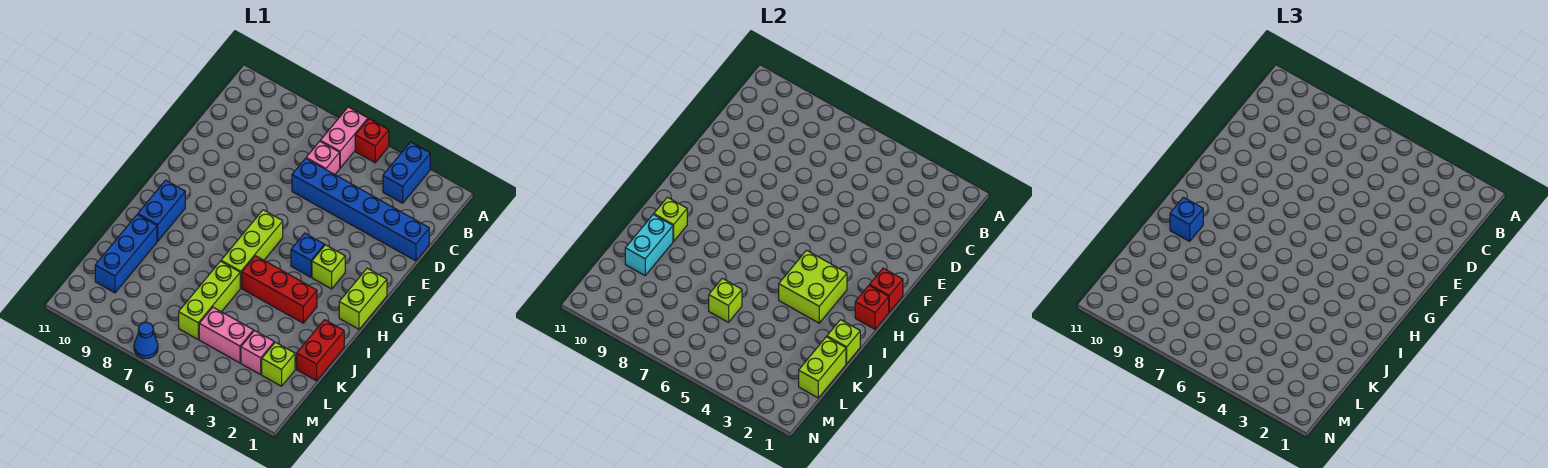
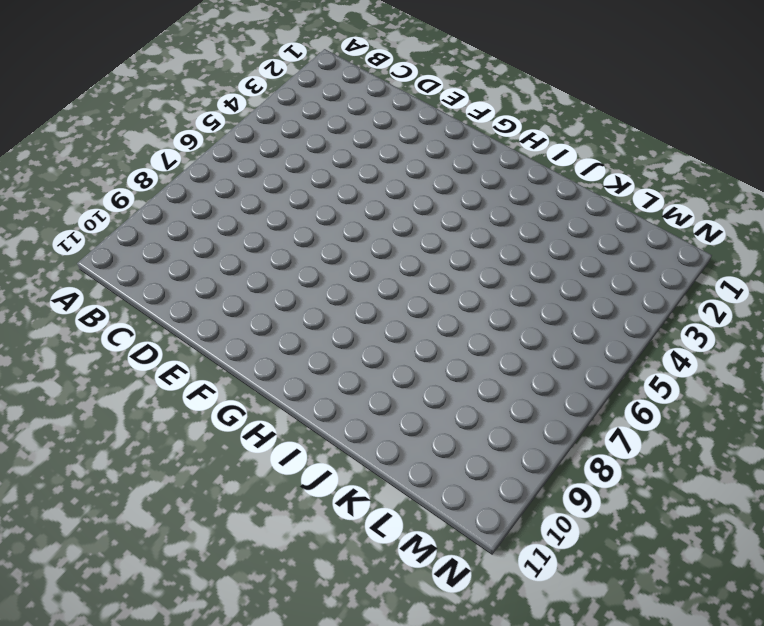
none -> blue brick A3:B3 level 1
none -> red brick A5 level 1
none -> pink brick A6:B6 level 1

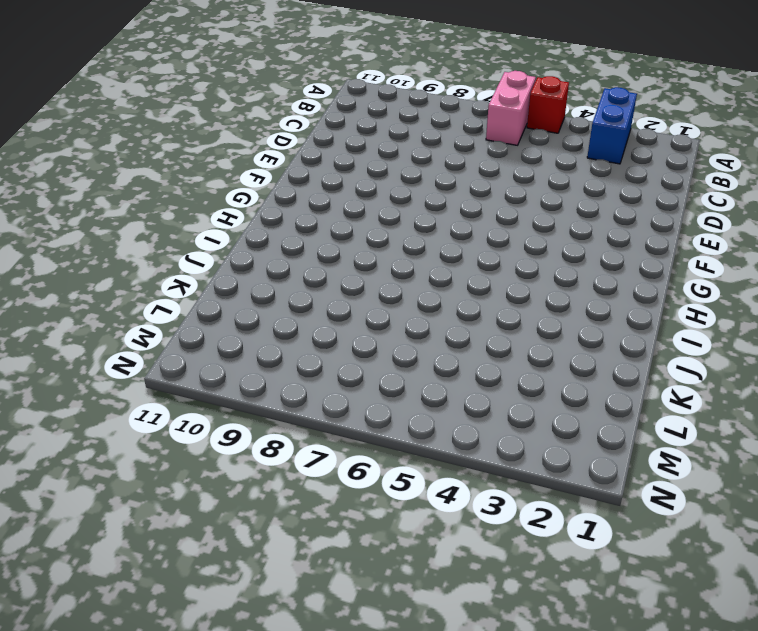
none -> pink brick C6 level 1
none -> blue brick D1:D6 level 1
none -> lime brick G1:H1 level 1

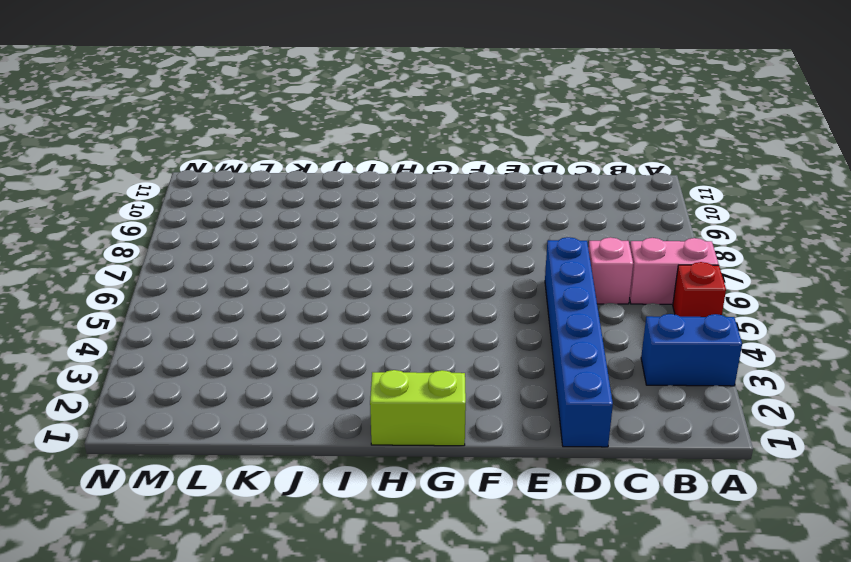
none -> lime brick G3 level 1
none -> blue brick G4 level 1
none -> lime brick G6:I6 level 1

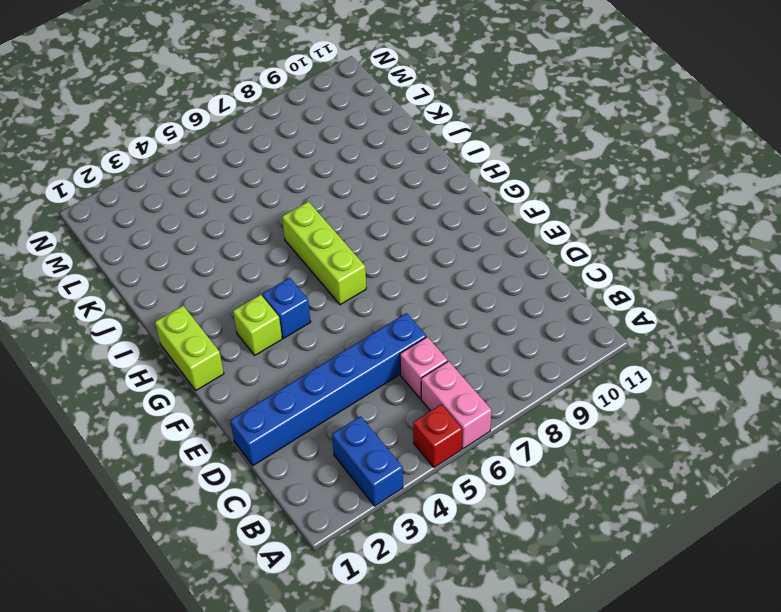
none -> blue brick H10:I10 level 1
none -> red brick I3:I5 level 1
none -> red brick J1:K1 level 1

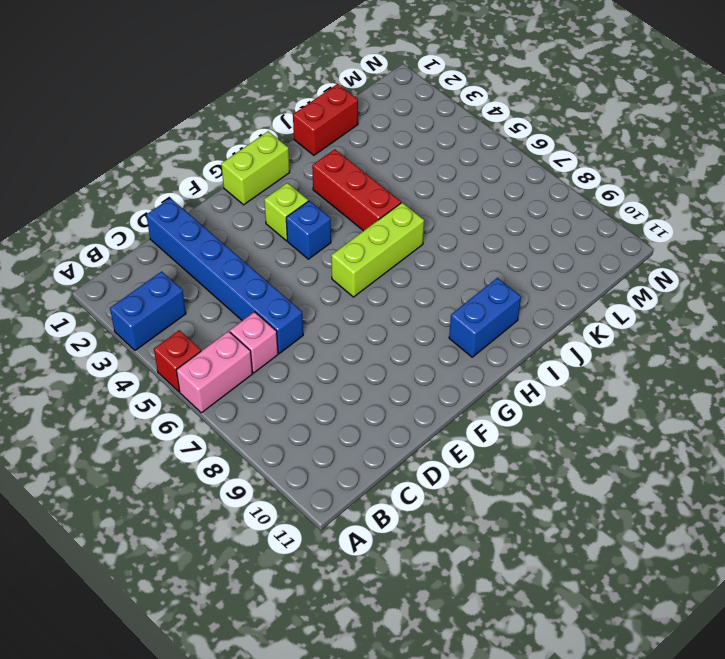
none -> lime brick J6:L6 level 1
none -> blue brick J10:L10 level 1
none -> lime brick L2 level 1

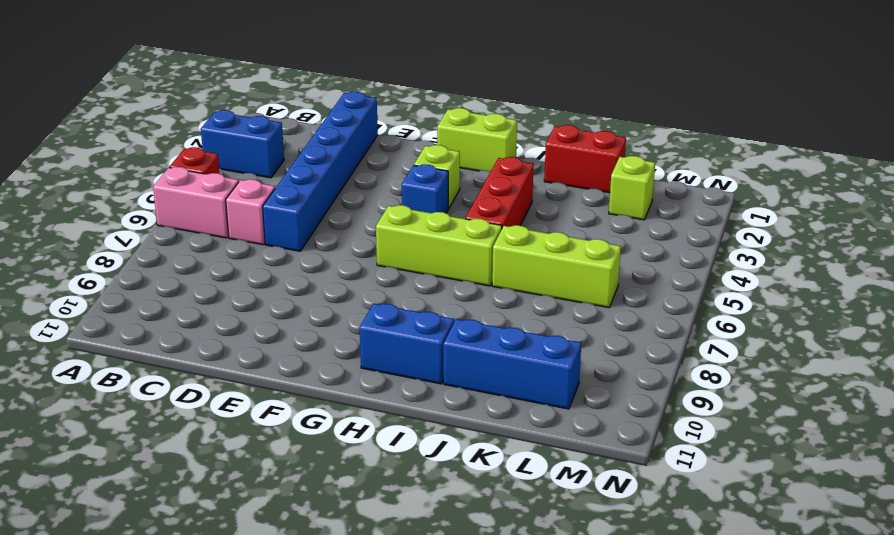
none -> pink brick L3 level 1
none -> pink brick L4:L5 level 1
none -> blue cone N7 level 1

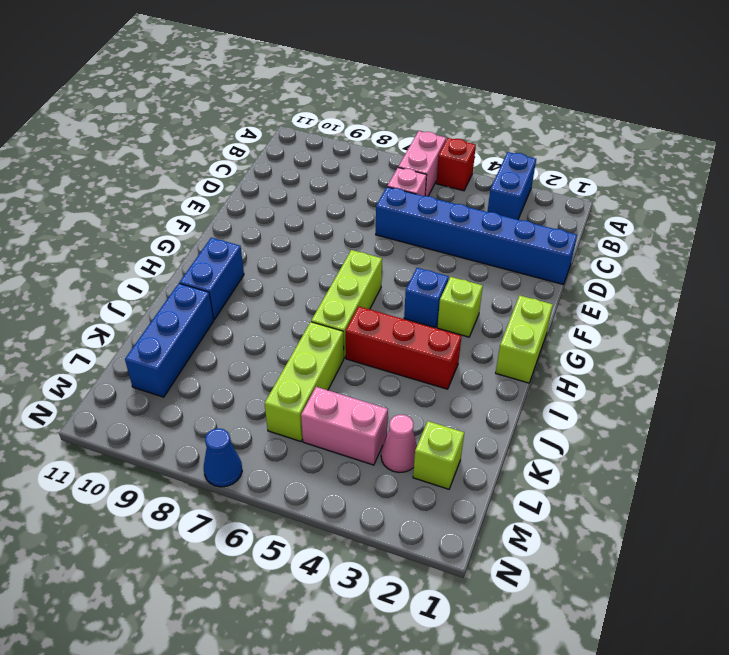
pink cone L3 level 1 -> pink brick L3 level 1
none -> red brick J1:K1 level 1
none -> red brick G1 level 2
none -> red brick H1 level 2

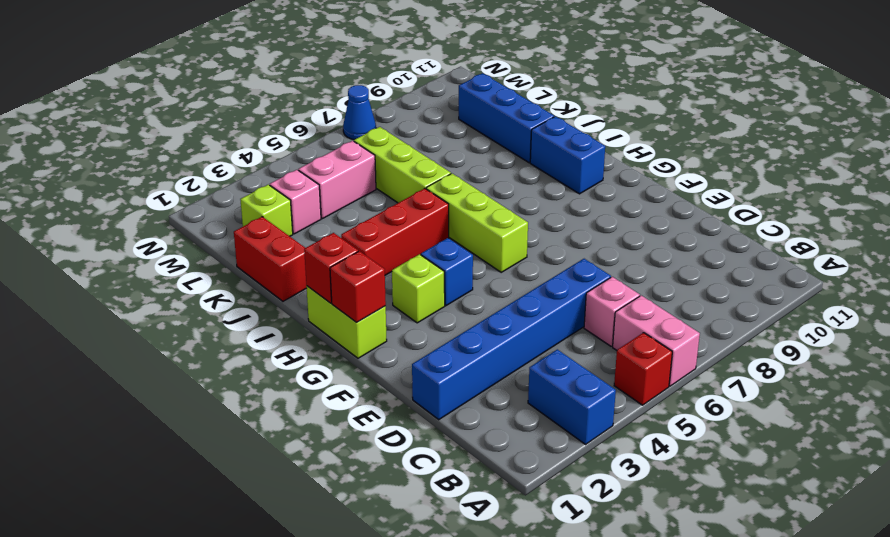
none -> lime brick H3:I4 level 2
none -> lime brick I10 level 2
none -> lime brick J1 level 2

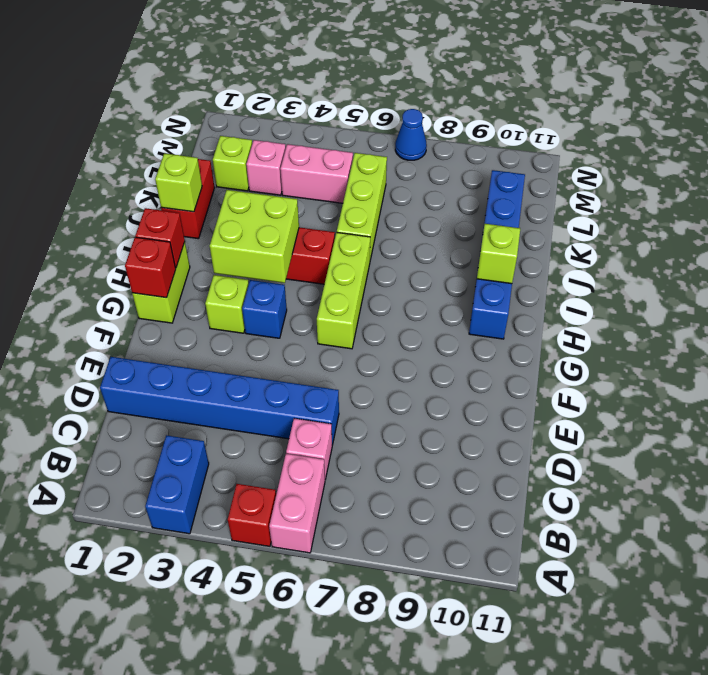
none -> cyan brick J10:K10 level 2
none -> lime brick K1:L1 level 2
none -> lime brick K6 level 2

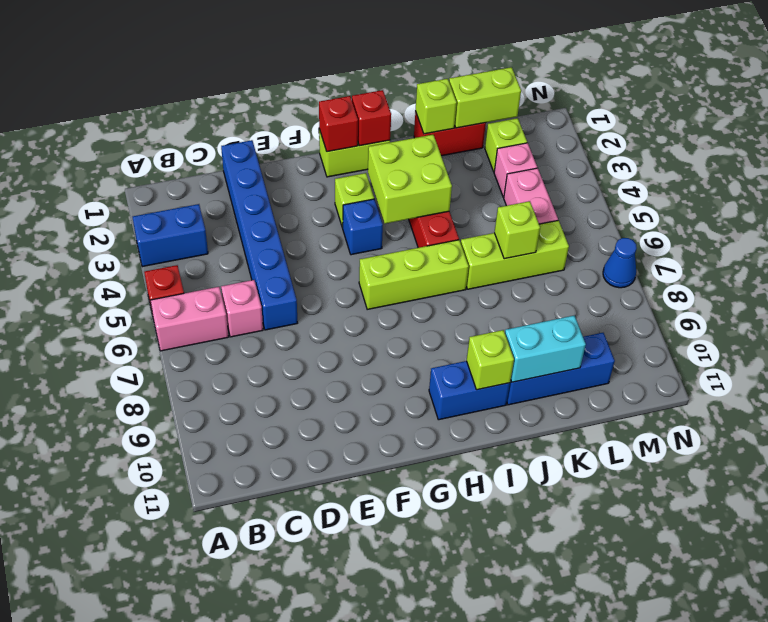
none -> blue brick I10 level 3

